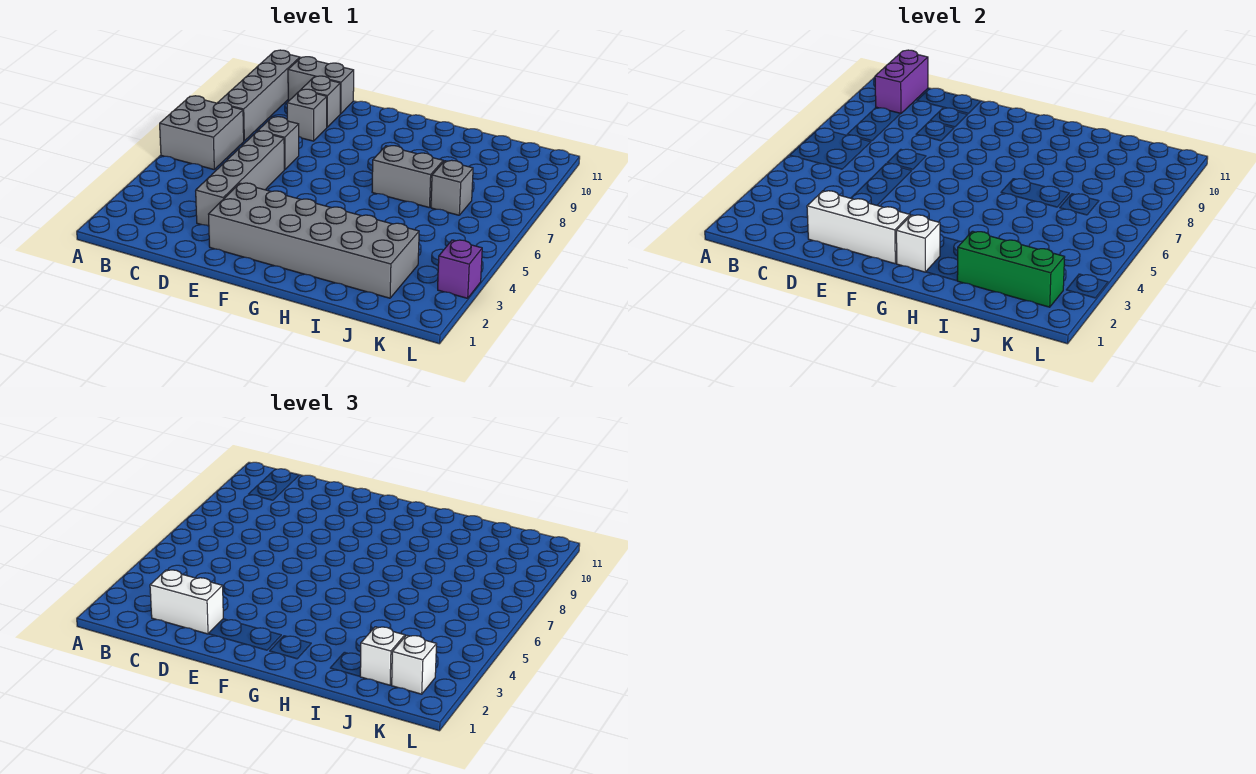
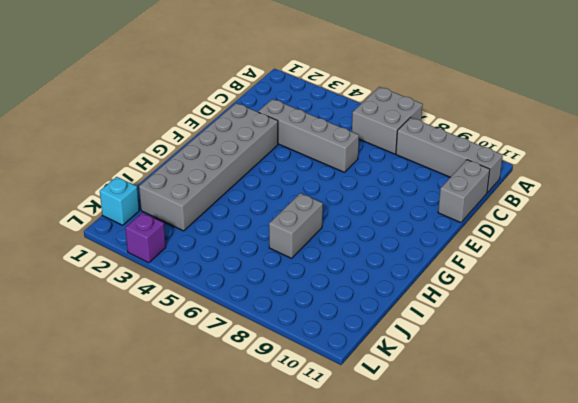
cyan brick K1 level 1 -> none
none -> grey brick D7 level 1
none -> grey brick D9 level 1
none -> grey brick D10 level 1

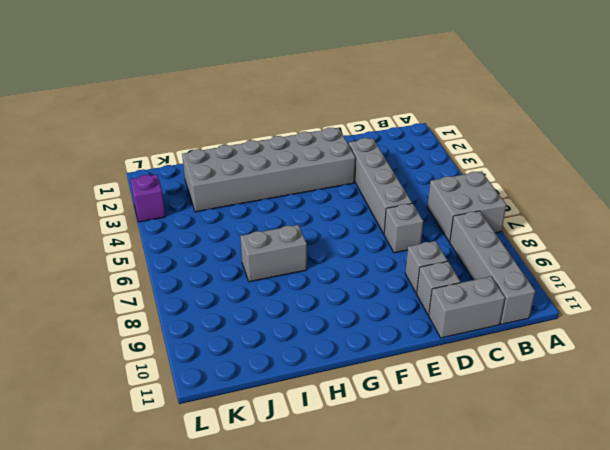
none -> grey brick J7 level 1
none -> purple brick B10:B11 level 2
none -> white brick D2:F2 level 2

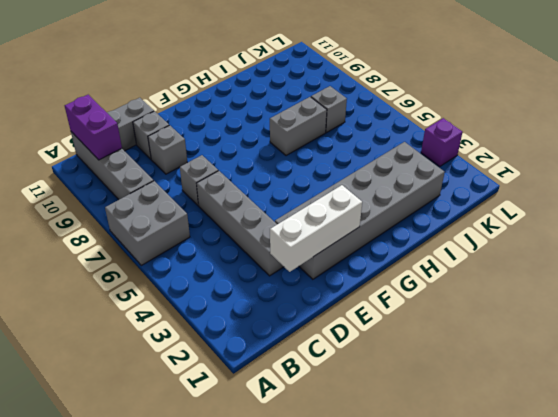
none -> white brick G2 level 2
none -> green brick I2:K2 level 2
none -> white brick C2:D2 level 3

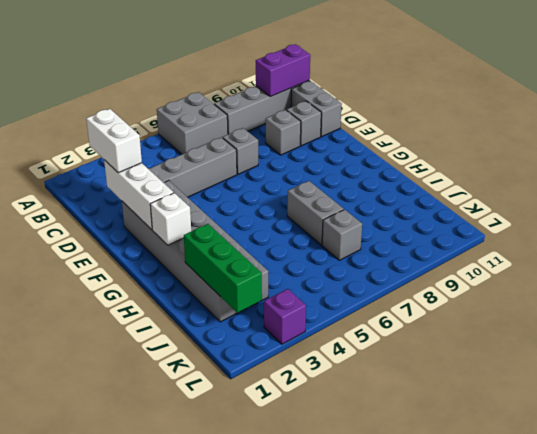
none -> white brick J2 level 3
none -> white brick K2 level 3

